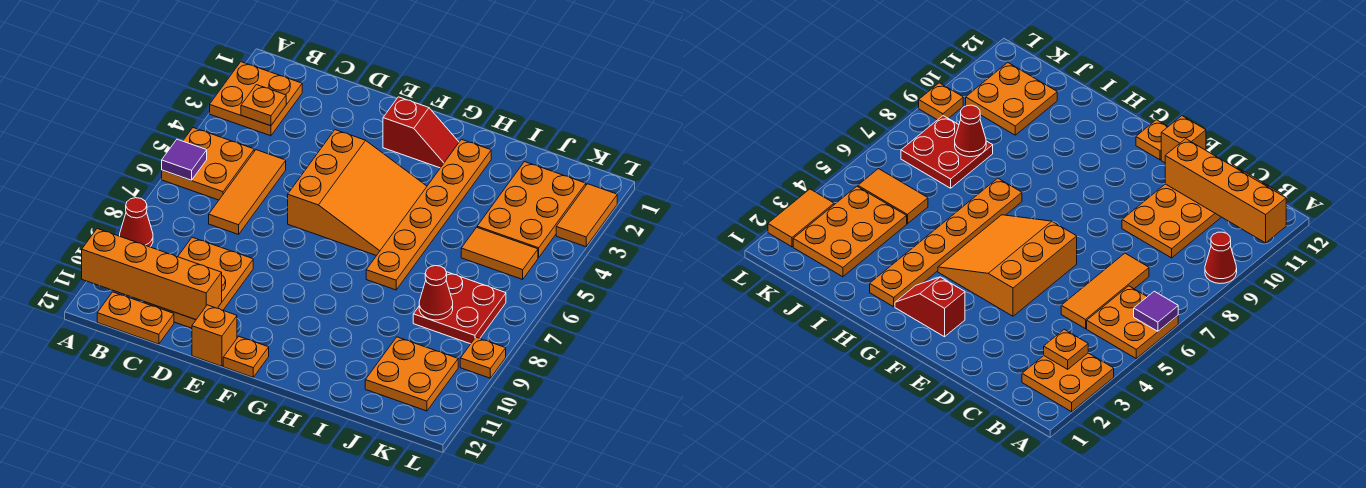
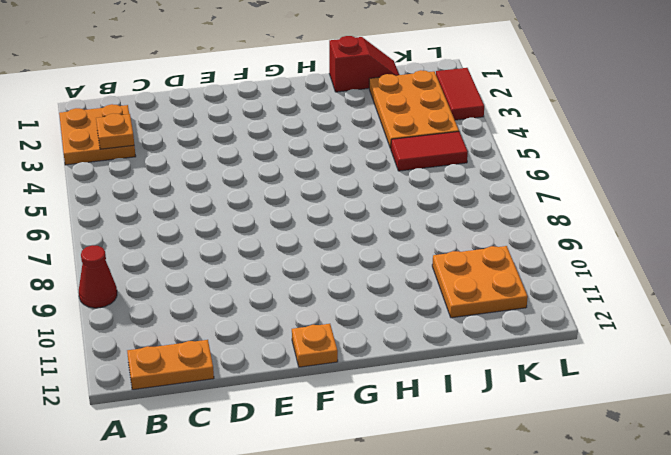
red slope I1:J1 level 1 top I -> red slope F2:G2 level 1 top F
red tile J5:K5 level 1 -> orange tile J5:K5 level 1
red tile L2:L3 level 1 -> orange tile L2:L3 level 1
none -> orange plate A5:B6 level 1
none -> orange tile C5:C7 level 1
none -> orange plate C9:D11 level 1

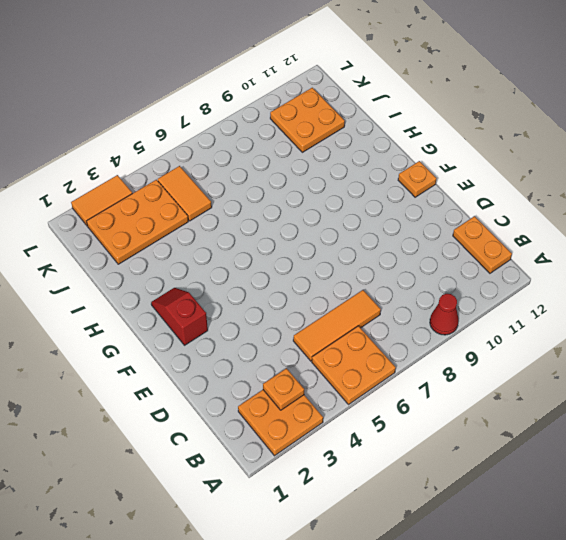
none -> orange plate C9:D11 level 1
none -> orange slope E4:G6 level 1 top E
none -> orange brick E12 level 1

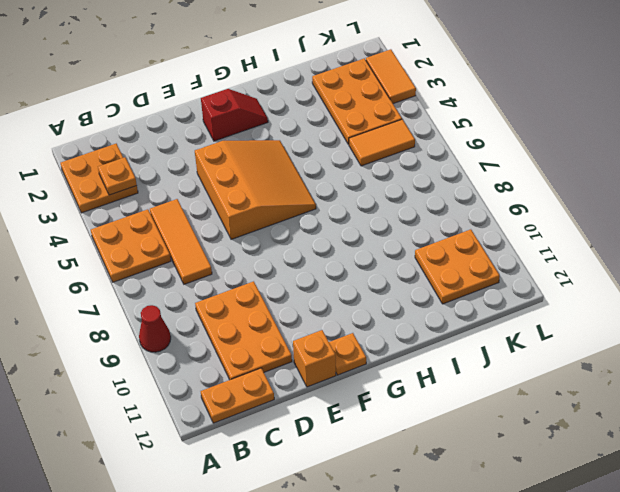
none -> orange plate H2:H7 level 1
none -> red plate J7:K8 level 1
none -> orange plate L9 level 1

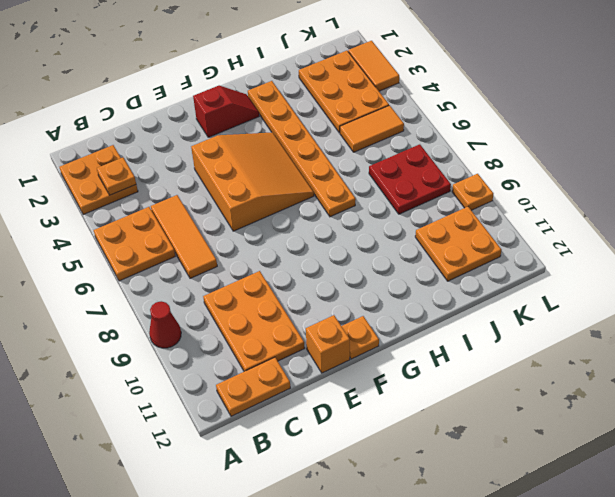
none -> purple tile A6 level 2
none -> orange brick A11:D11 level 2
none -> red cone J8 level 2

